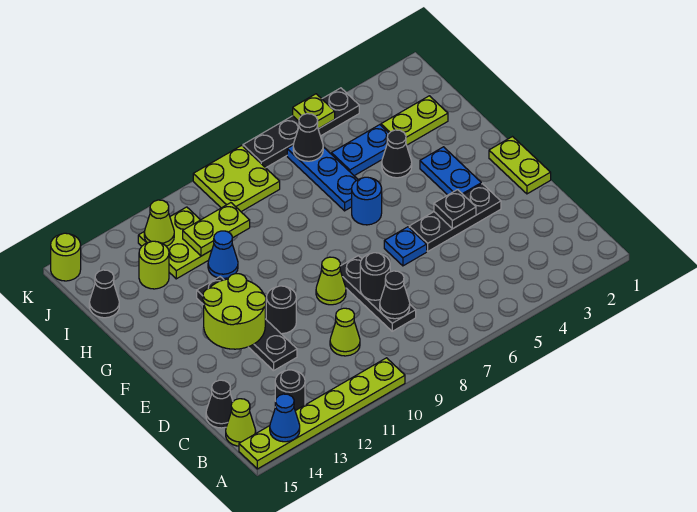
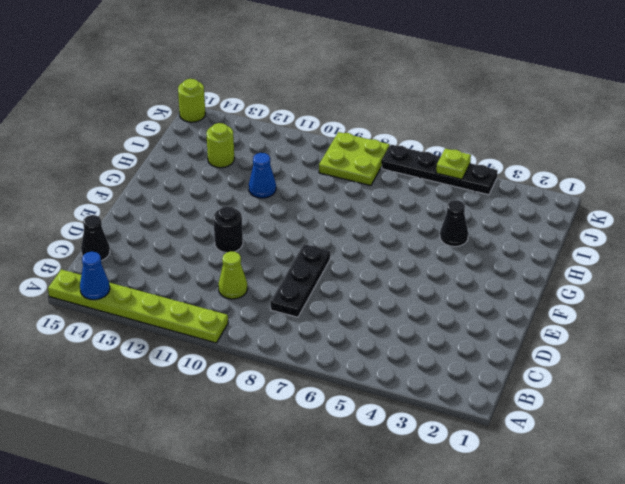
none -> black round brick B13 level 1
none -> lime cone B15 level 1
none -> black plate D12:G12 level 1
none -> lime plate E1:F1 level 1

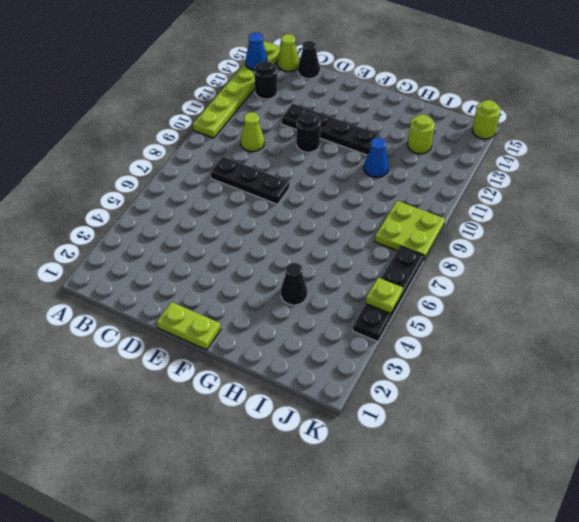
none -> black plate E3:E5 level 1
none -> blue plate E6 level 1
none -> lime cone E9 level 1
none -> blue plate F3:G3 level 1

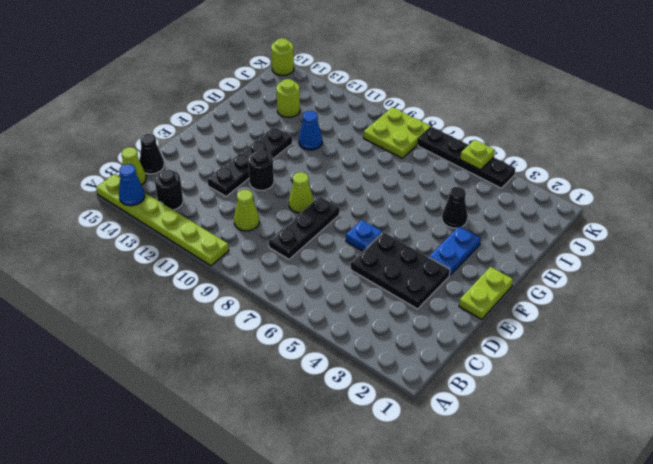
black plate D3:E5 level 1 -> black plate E3:E5 level 1
none -> blue round brick G6 level 1
none -> blue plate H6:J6 level 1
none -> lime plate I2:I3 level 1
none -> blue plate I4:I5 level 1

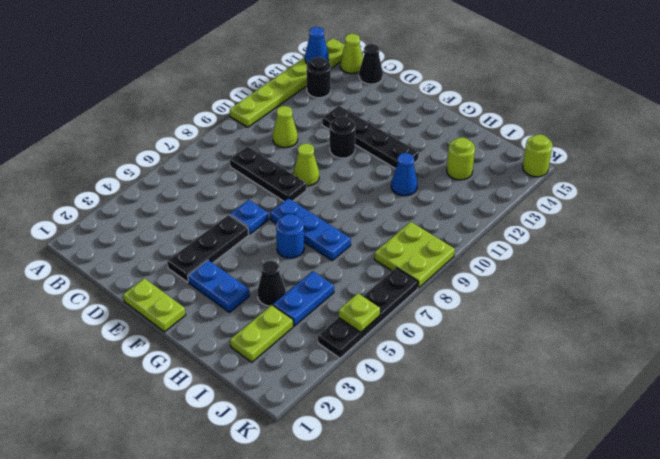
blue plate F7:H7 level 1 -> blue plate H6:J6 level 1
none -> lime plate I11:J12 level 1
none -> black cone I15 level 1
none -> black cone C8 level 2
none -> black round brick D8 level 2

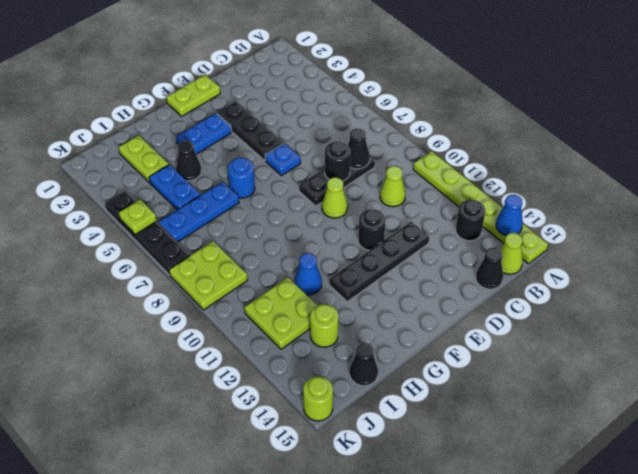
none -> black plate E4 level 2
none -> lime round brick E12:F13 level 2
none -> lime plate I10:I11 level 2
none -> black cone J6 level 2

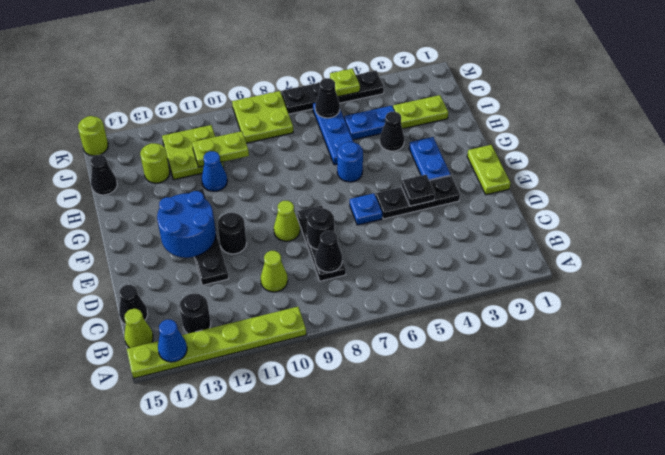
blue round brick E12:F13 level 2 -> lime round brick E12:F13 level 2
none -> lime cone J12 level 2

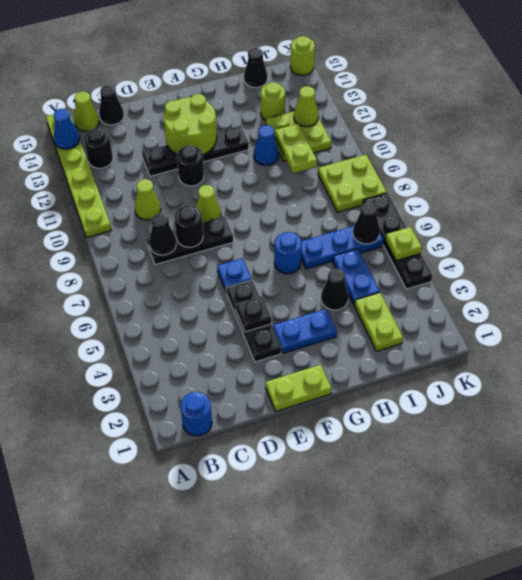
blue round brick B1 level 1 -> none

